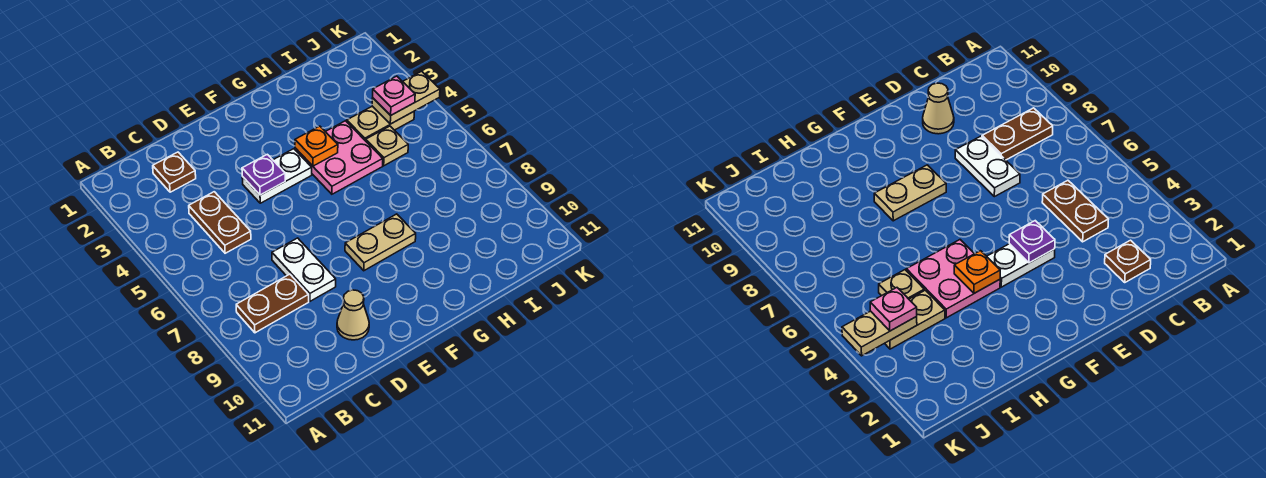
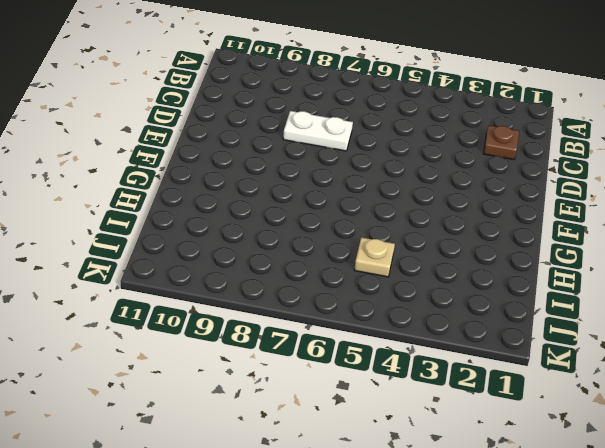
none -> brown plate B8:C8 level 1
none -> brown plate C4:C5 level 1
none -> tan cone D10 level 1

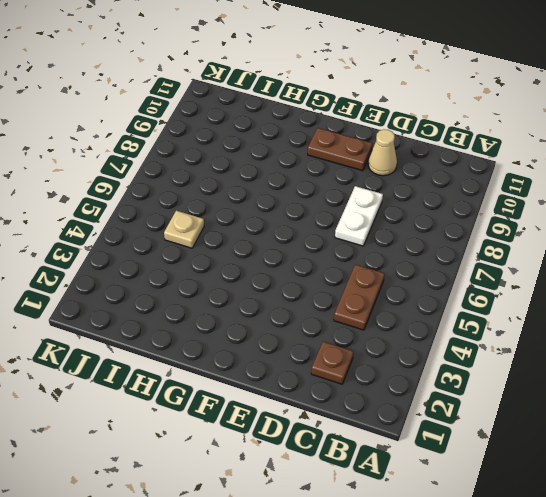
brown plate E10:F10 level 1 -> brown plate B8:C8 level 1
none -> white plate E4:F4 level 1
none -> tan plate F8:G8 level 1
none -> pink plate G4:H5 level 1

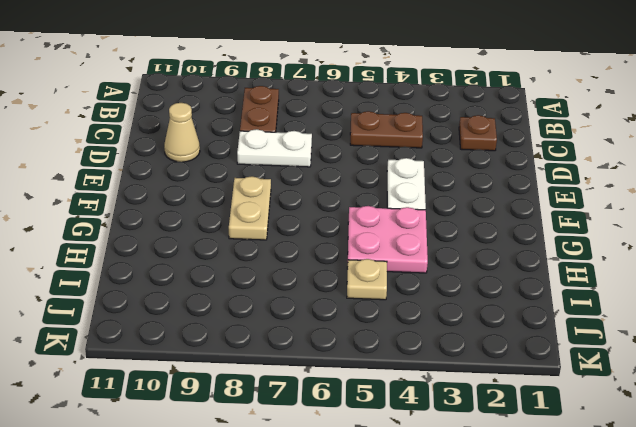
none -> tan plate I4:J4 level 1
none -> purple plate E4 level 2
none -> orange plate G4 level 2

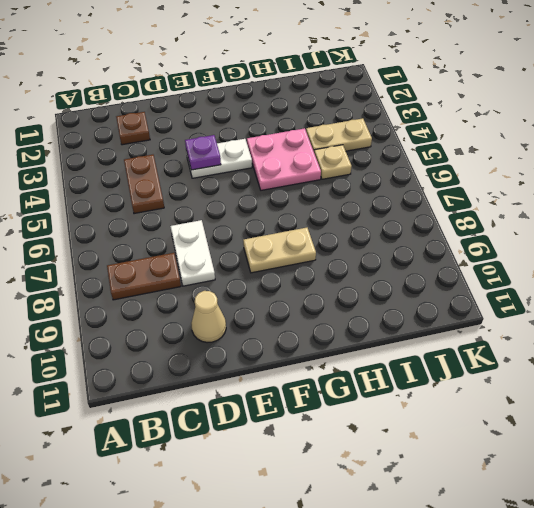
none -> orange plate G4 level 2
none -> tan plate J4:K4 level 2
none -> pink plate J4 level 3

